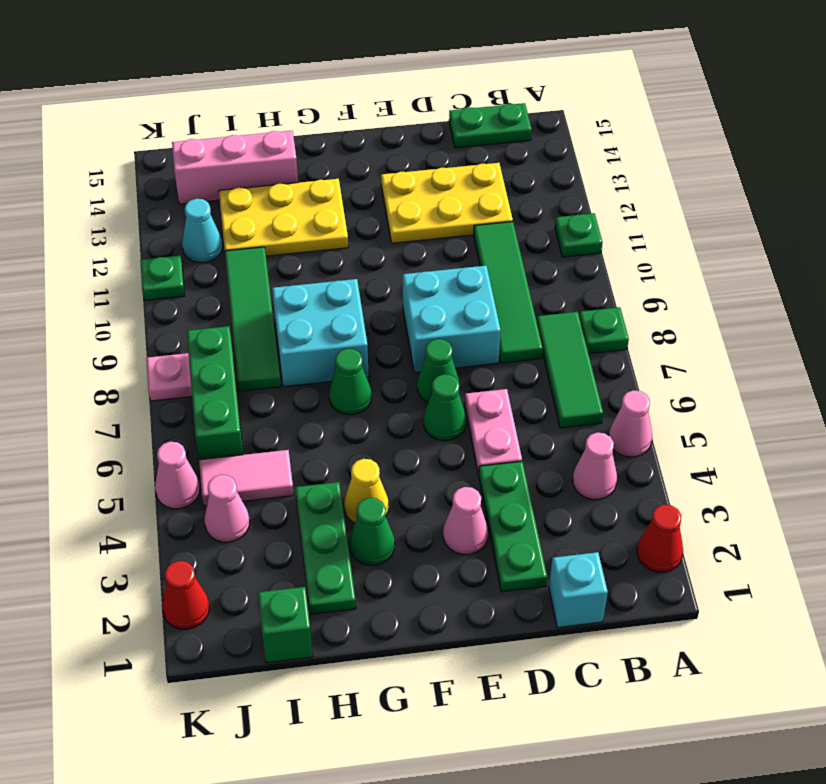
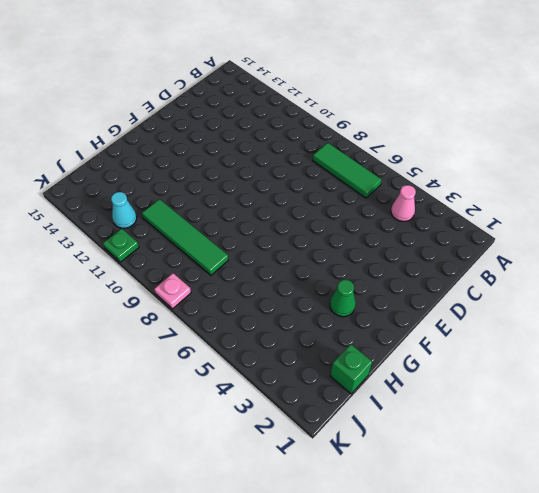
none -> red cone A2 level 1
none -> pink cone A5 level 1
none -> green plate A8 level 1
none -> green plate A11 level 1

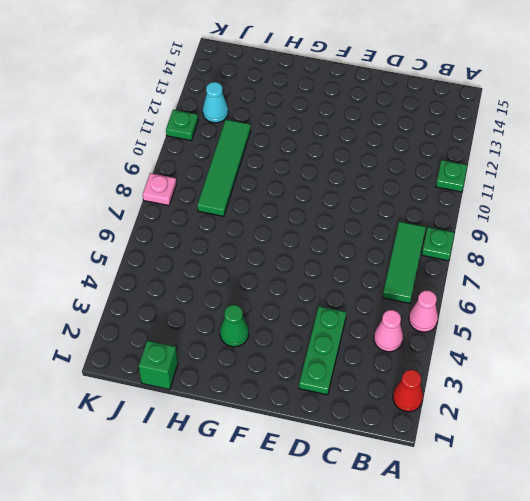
none -> green plate B15:C15 level 1
none -> cyan brick C1 level 1
none -> green tile C8:C11 level 1
none -> yellow plate C12:E13 level 1

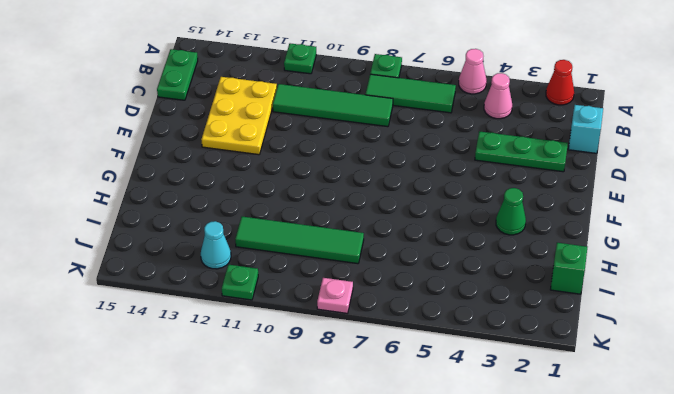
none -> pink plate D5:D6 level 1
none -> cyan brick D8:E9 level 1
none -> pink cone E3 level 1
none -> green cone E6 level 1

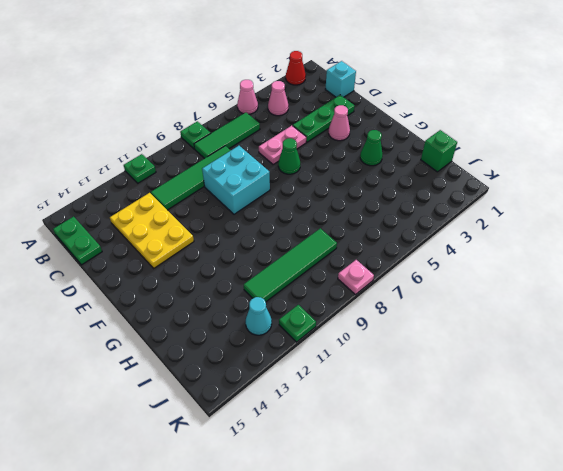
none -> green cone E7 level 1
none -> yellow cone G4 level 1
none -> green cone G7 level 1
none -> cyan brick G8:H9 level 1

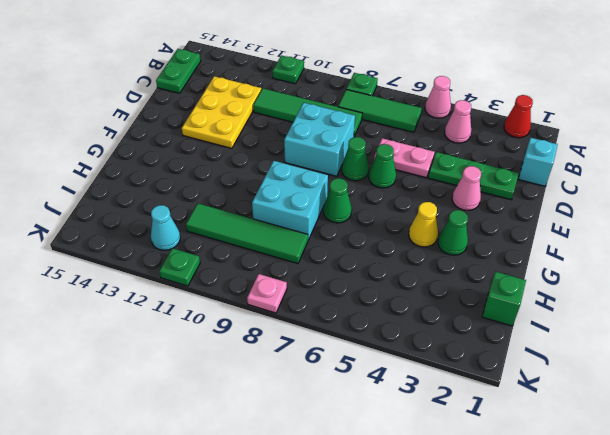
none -> yellow plate G12:I13 level 1
none -> green plate H2:H4 level 1
none -> pink brick H14:J14 level 1
none -> pink tile I5:J5 level 1

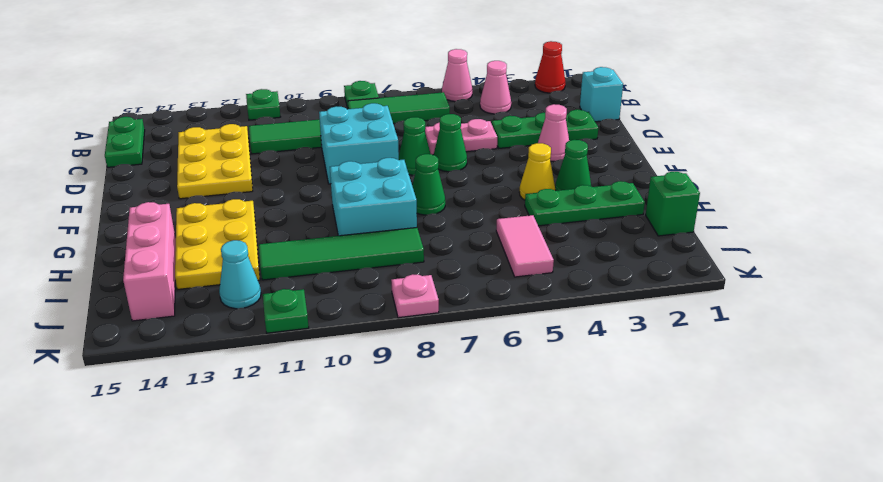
none -> pink cone J4 level 1
none -> green brick J6:J8 level 1
none -> red cone K2 level 1
none -> pink cone K5 level 1

